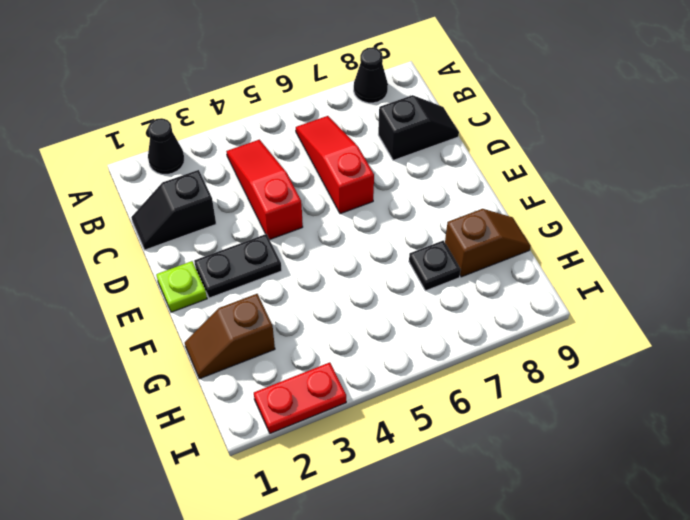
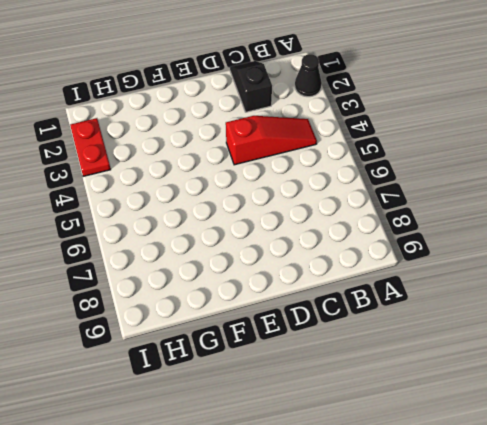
none -> black cone A8 level 1
none -> red slope B6:D6 level 1 top D
none -> black slope C8:C9 level 1 top 8

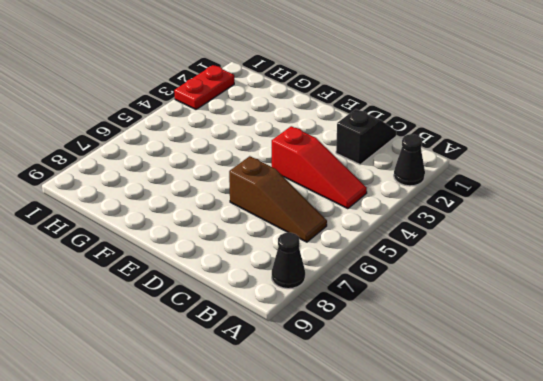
brown slope B6:D6 level 1 top D -> red slope B6:D6 level 1 top D
none -> black slope C8:C9 level 1 top 8
none -> lime plate E1 level 1
none -> black plate E2:E3 level 1

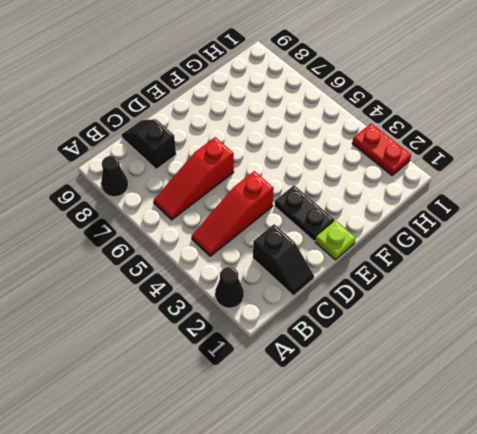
none -> brown slope G1:G2 level 1 top 2
none -> black plate G7 level 1
none -> brown slope G8:G9 level 1 top 8

